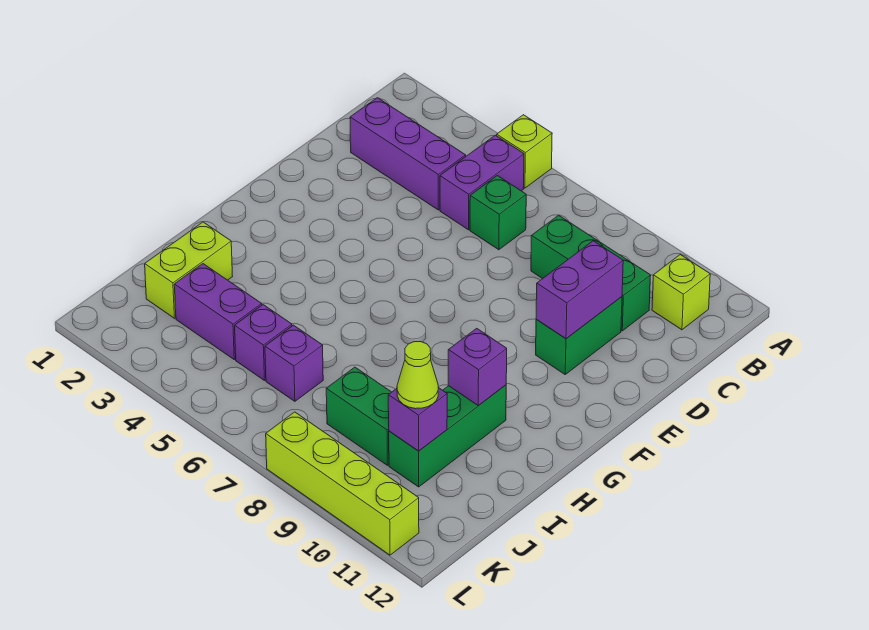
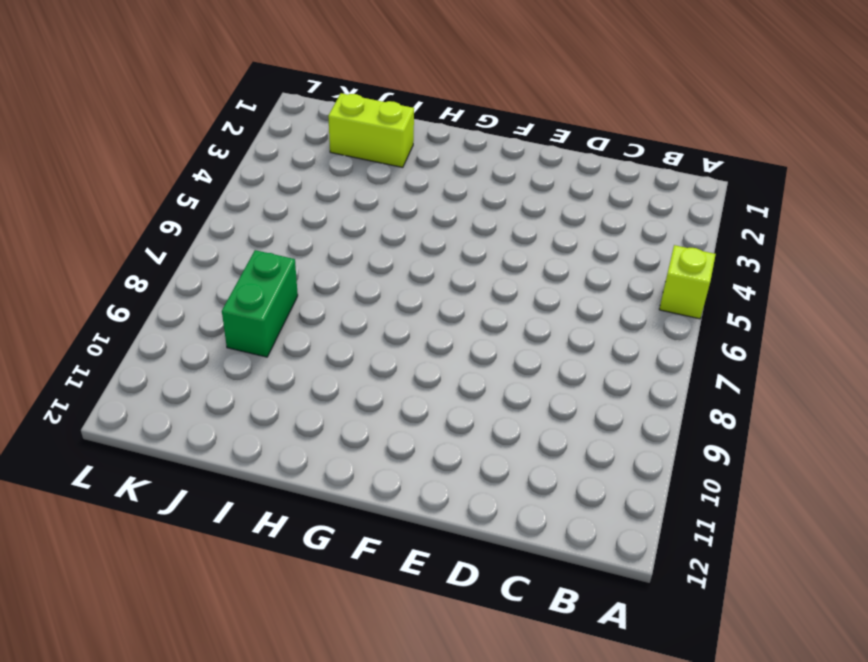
none -> purple brick B5:C5 level 1
none -> lime brick B11 level 1
none -> purple brick C2:C4 level 1

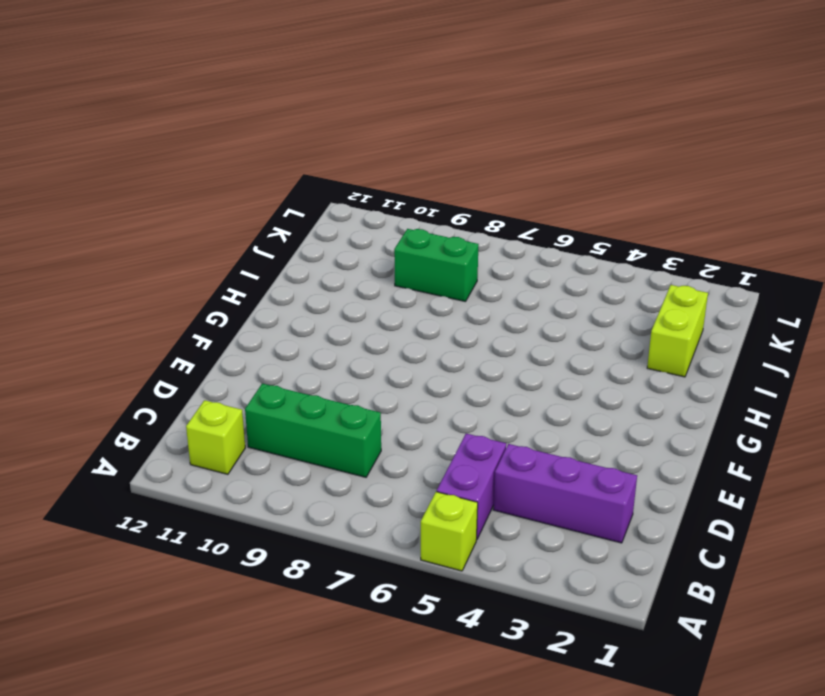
none -> green brick C6 level 1
none -> green brick D10:E10 level 1
none -> green brick H10:J10 level 1

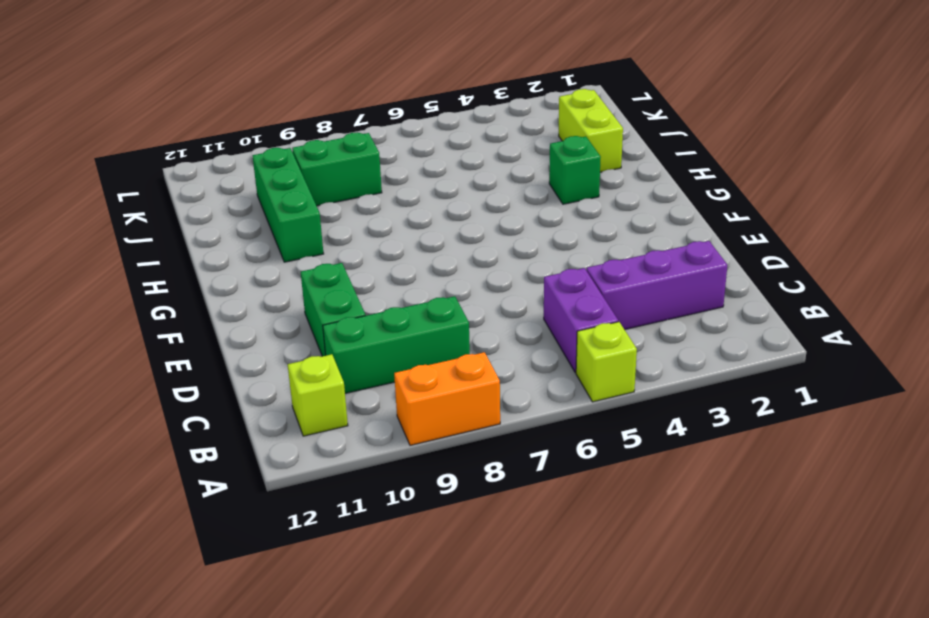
orange brick A8:A9 level 1 -> none
green brick H3 level 1 -> green brick C6 level 1
none -> purple brick J3:J4 level 1
none -> purple brick J5 level 1
none -> purple brick J6 level 1

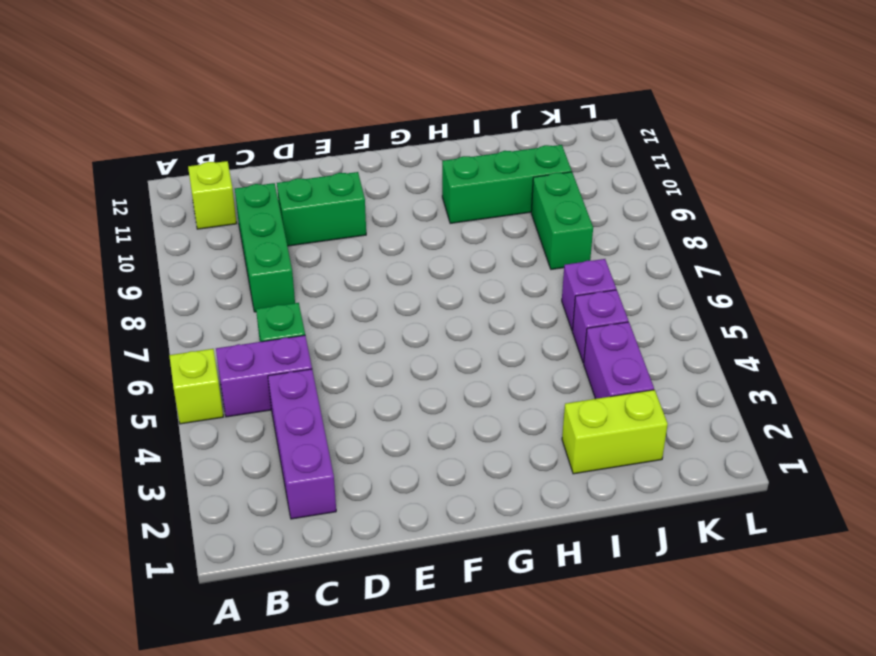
none -> lime brick L8:L11 level 1
none -> purple brick D10:E10 level 2
none -> purple brick H10 level 2

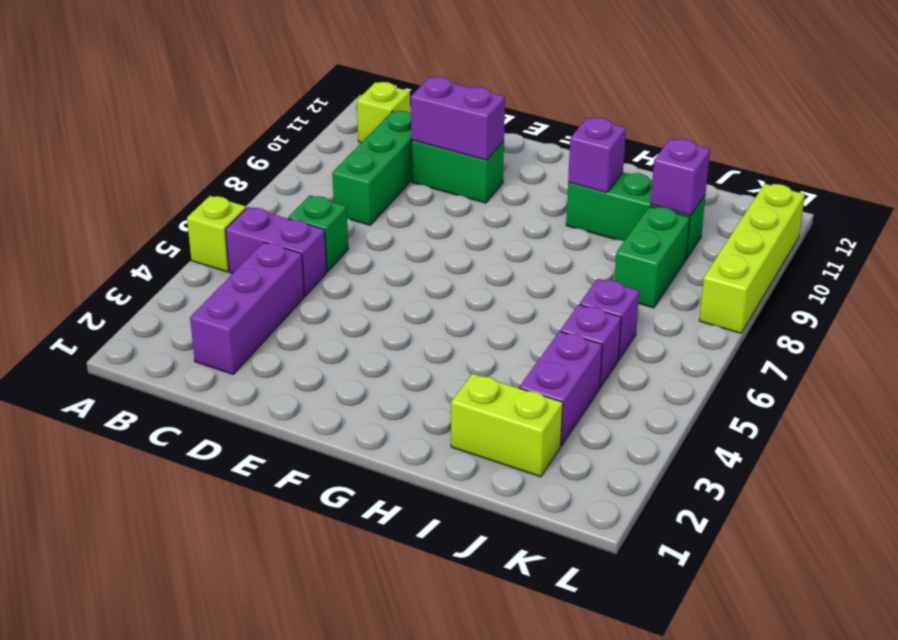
none -> lime cone J10 level 3

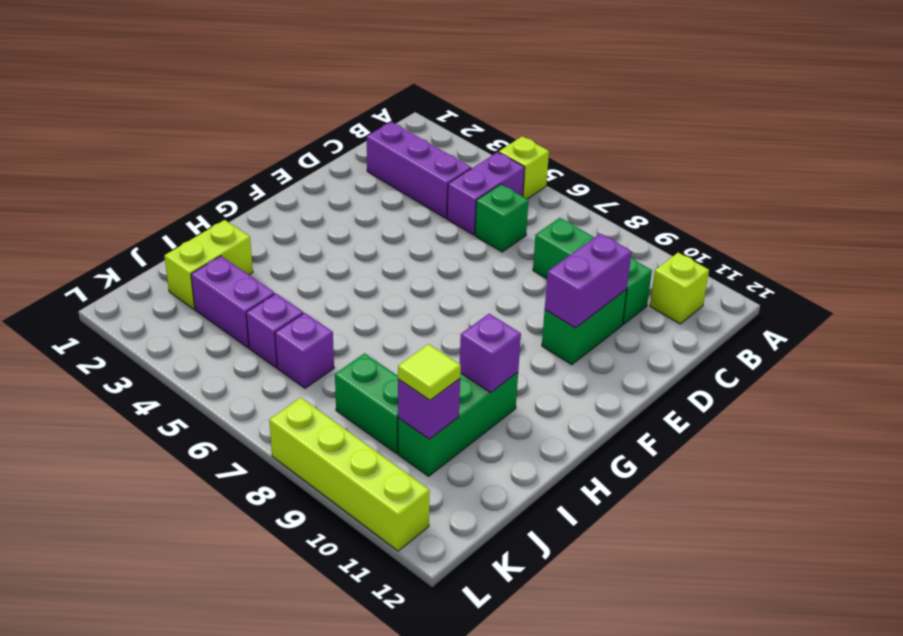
lime tile J10 level 3 -> lime cone J10 level 3

